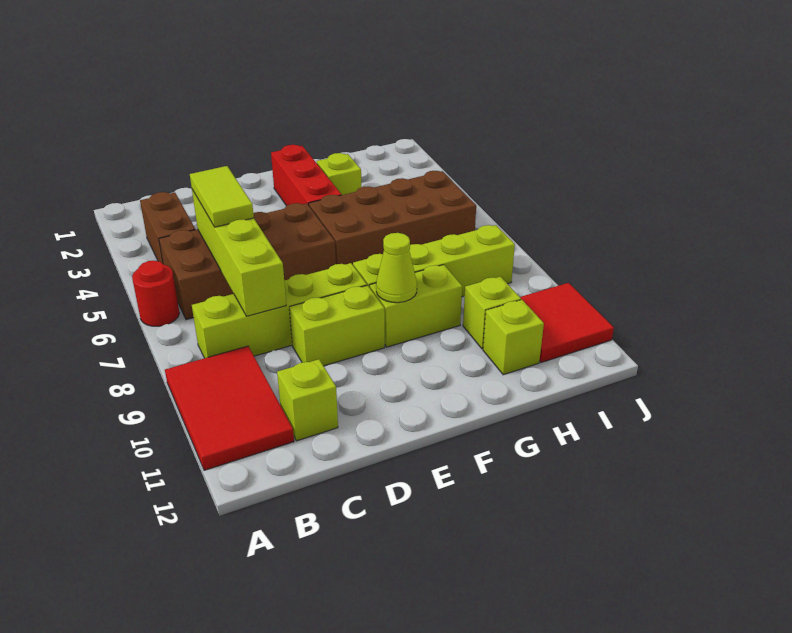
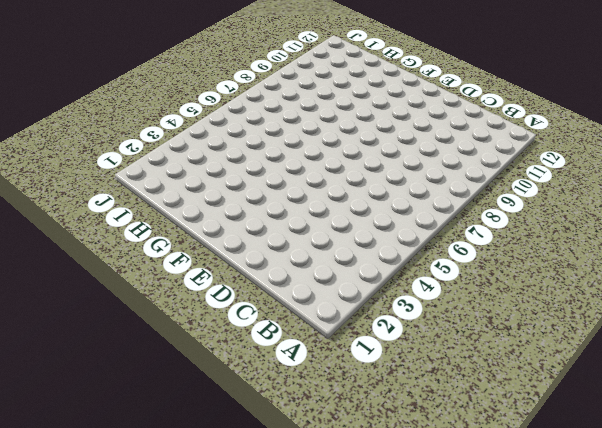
none -> red round brick A6 level 1
none -> red tile A9:B11 level 1
none -> brown brick B3:B4 level 1

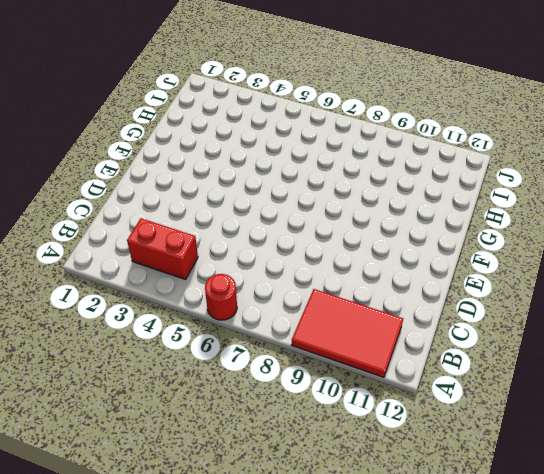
red brick B3:B4 level 1 -> brown brick B3:B4 level 1
none -> brown brick B5:E6 level 1
none -> lime brick B8:E8 level 1
none -> lime brick C11 level 1

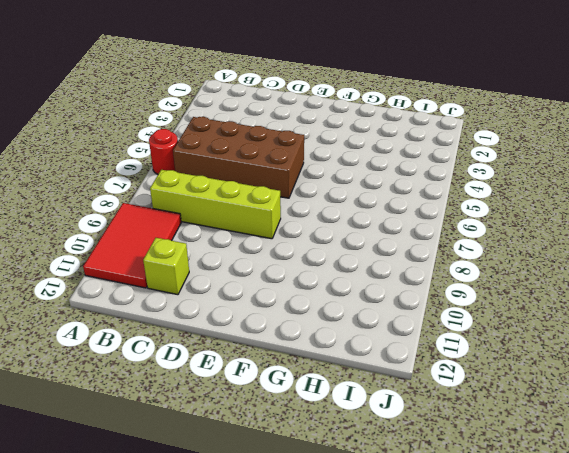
none -> brown brick B3:B4 level 1
none -> lime brick D9:E9 level 1
none -> red brick F2:F4 level 1

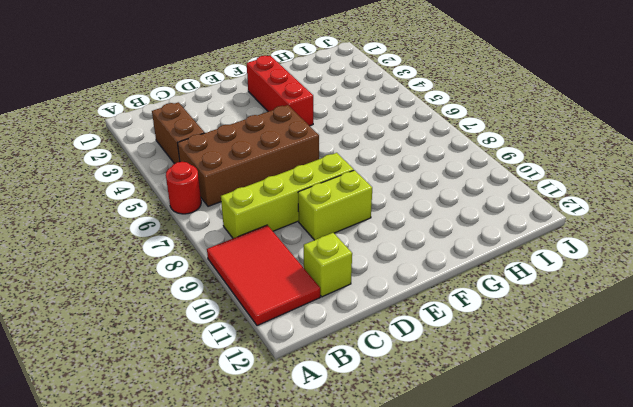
none -> brown brick F5:I6 level 1
none -> lime brick F8:I8 level 1
none -> lime brick F9:G9 level 1

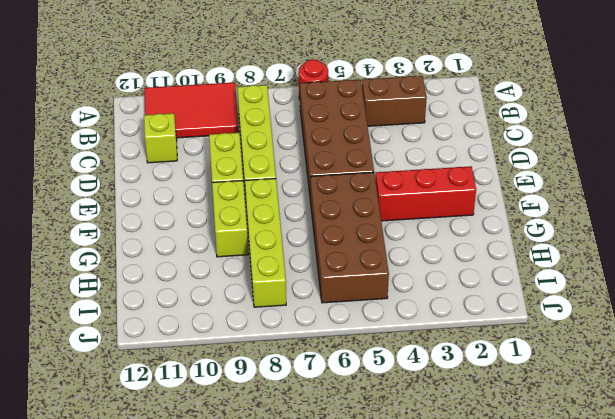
none -> lime brick G3 level 1
none -> lime brick H10 level 1
none -> lime brick H11 level 1

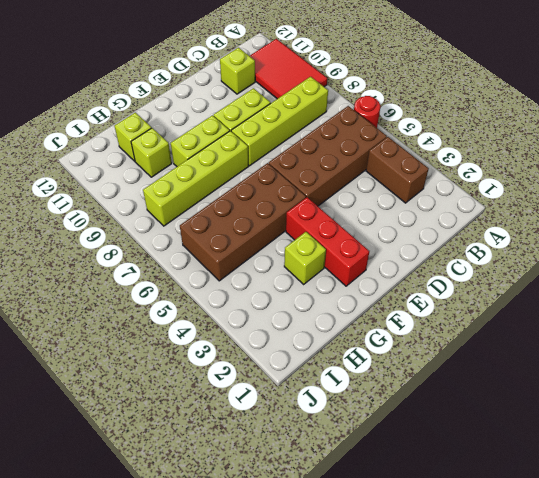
none -> red tile I10:J11 level 1
none -> lime brick C5:C8 level 2
none -> lime cone F9 level 2

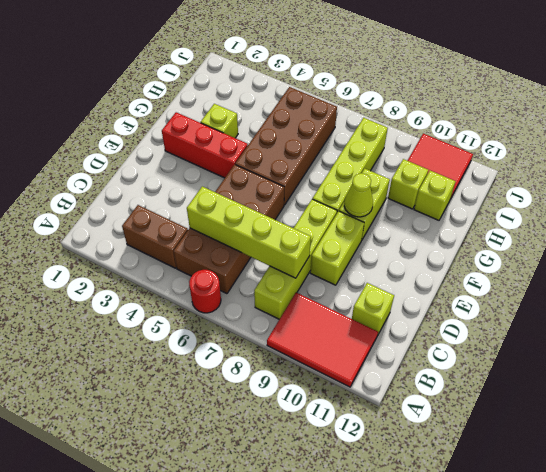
none -> lime tile C5:C6 level 3

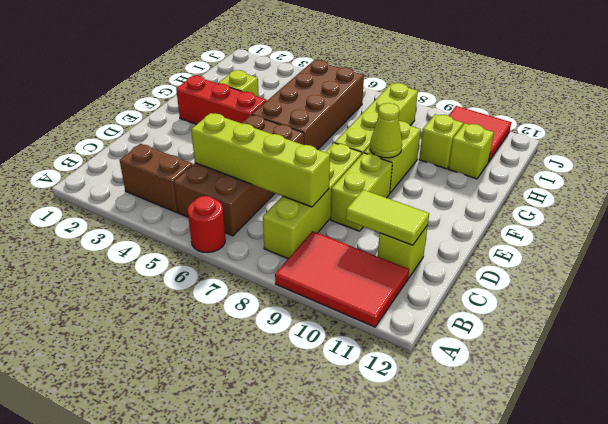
lime tile C10:C11 level 2 -> lime tile C5:C6 level 3

